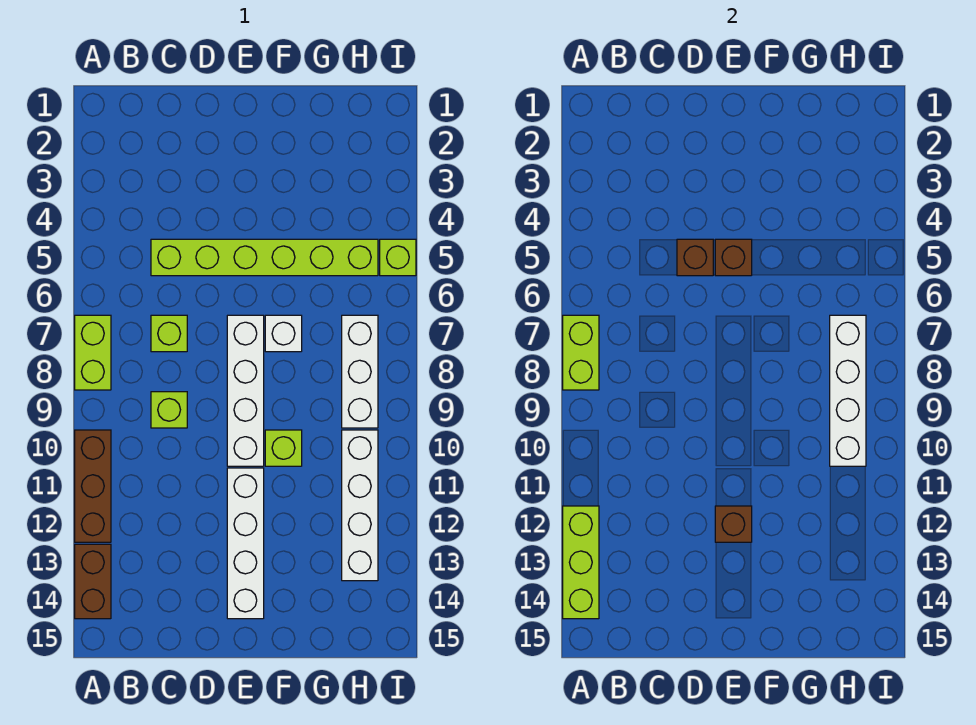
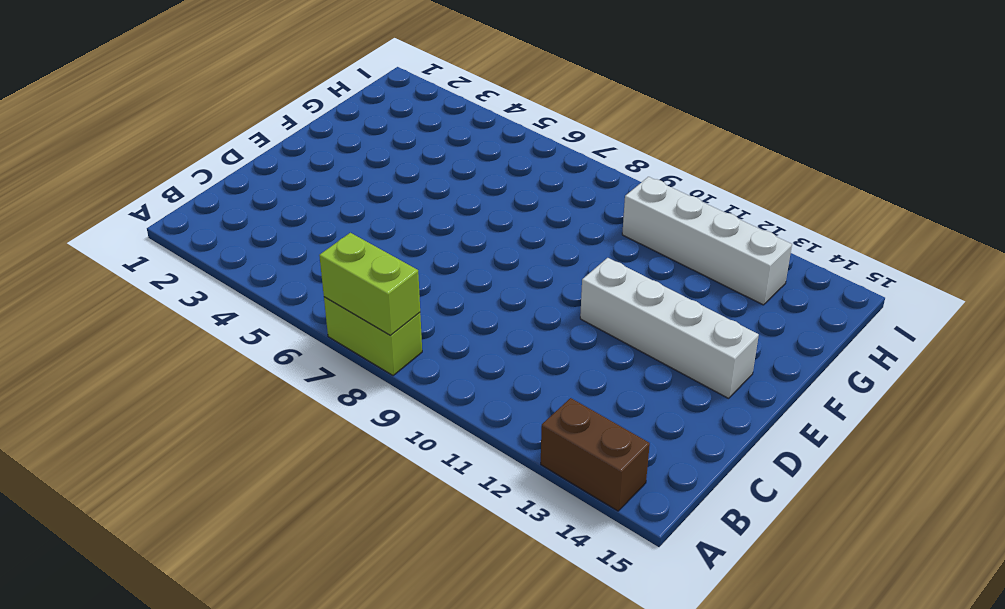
none -> brown brick A10:A12 level 1
none -> lime brick C5:H5 level 1
none -> lime brick C7 level 1

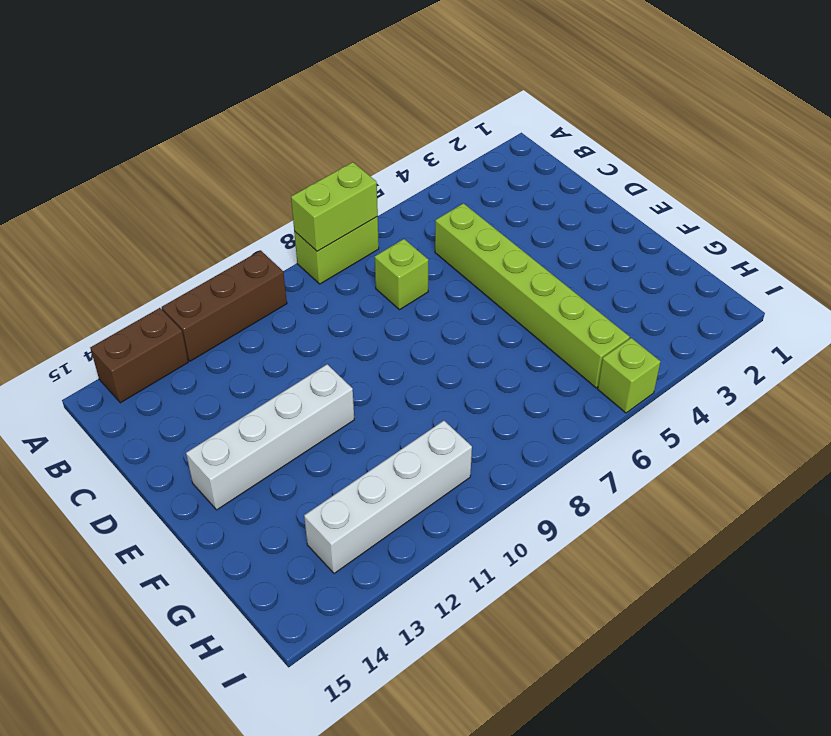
none -> lime brick C9 level 1
none -> white brick E7:E10 level 1
none -> white brick F7 level 1

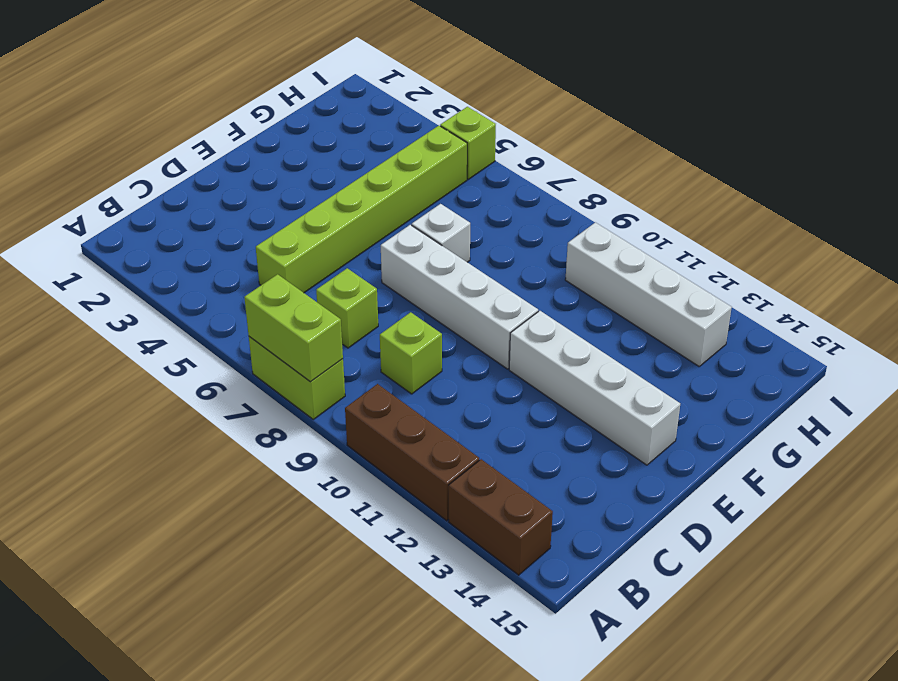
none -> lime brick F10 level 1
none -> white brick H7:H9 level 1
none -> lime brick A12:A14 level 2

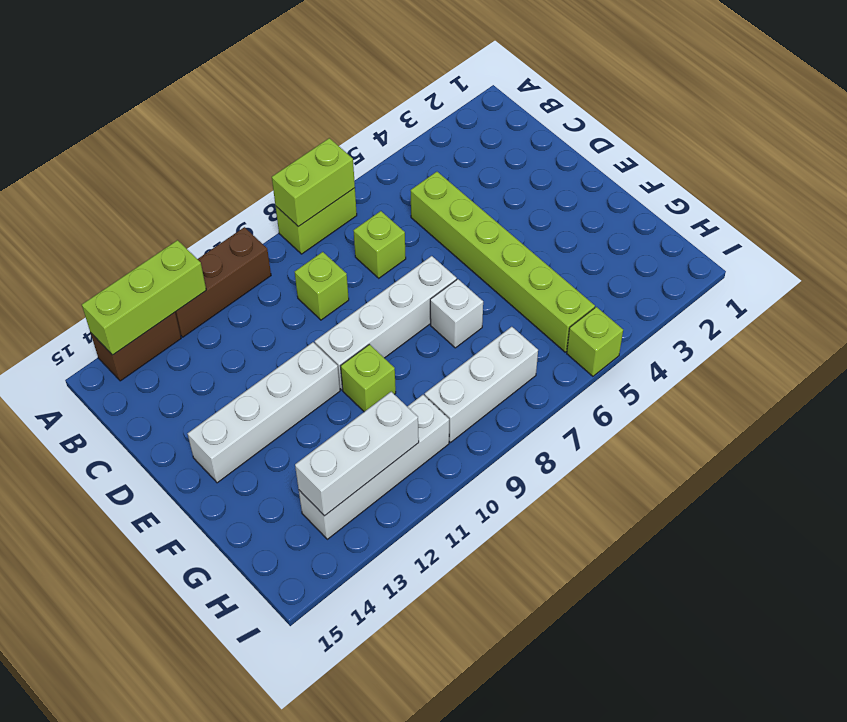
white brick H11:H13 level 2 -> none
none -> brown brick D5 level 2
none -> brown brick E5 level 2
none -> brown brick E12 level 2

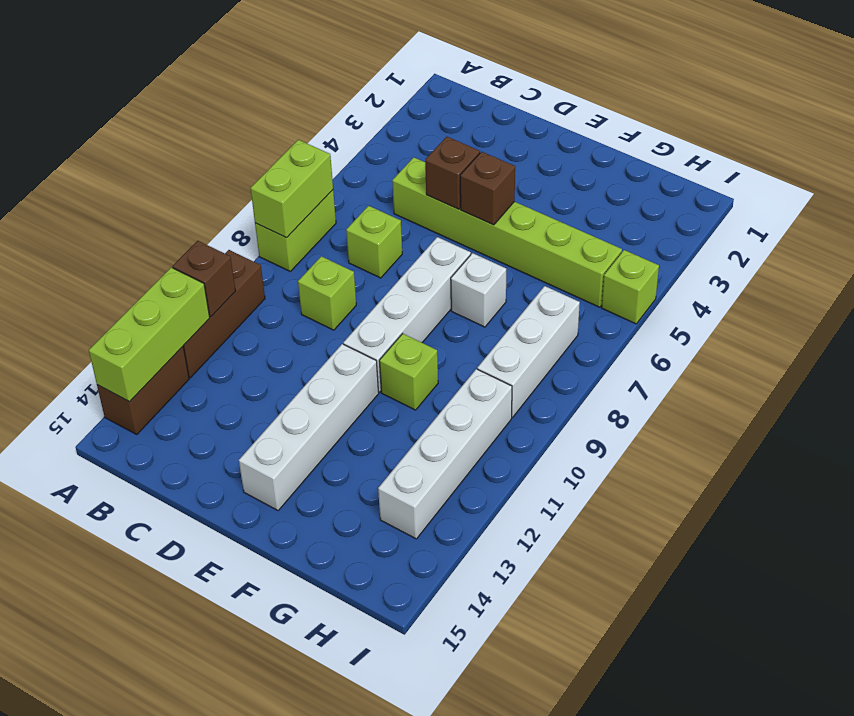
brown brick A11 level 2 -> brown brick E12 level 2
none -> white brick H7:H10 level 2

